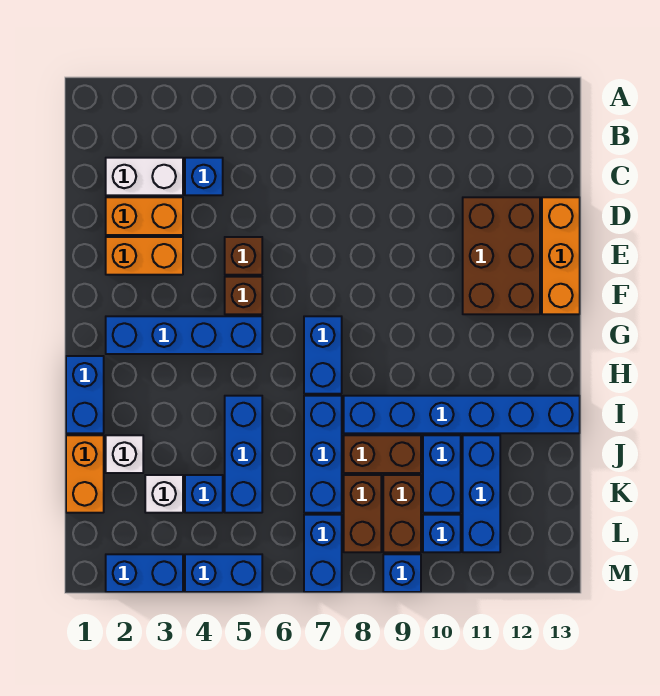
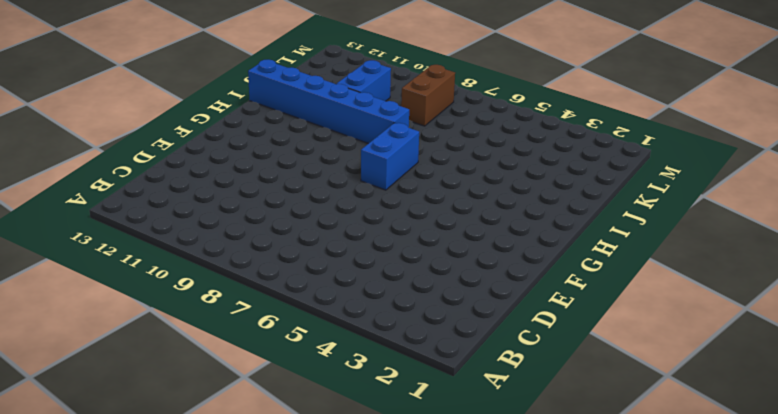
none -> white brick C2:C3 level 1
none -> blue brick C4 level 1
none -> orange brick D2:D3 level 1

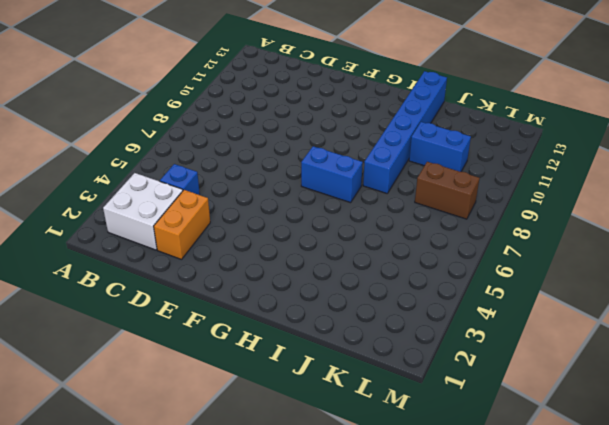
white brick B2:C3 level 1 -> white brick C2:C3 level 1
none -> brown brick D11:F12 level 1
none -> orange brick D13:F13 level 1
none -> orange brick E2:E3 level 1

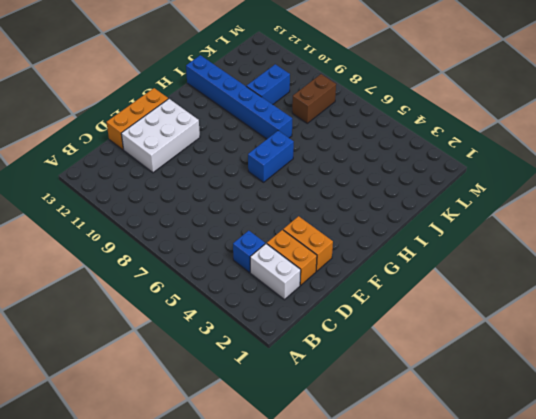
white brick D11:F12 level 1 -> brown brick D11:F12 level 1
none -> brown brick E5 level 1
none -> brown brick F5 level 1
none -> blue brick G2:G5 level 1

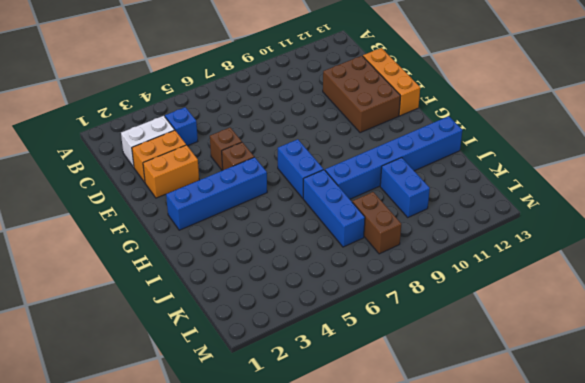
none -> blue brick H1:I1 level 1
none -> blue brick I5:K5 level 1
none -> orange brick J1:K1 level 1

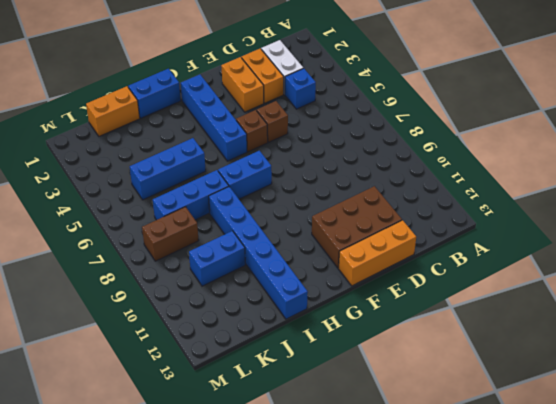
none -> white brick J2 level 1
none -> brown brick J8:J9 level 1
none -> blue brick J11:L11 level 1

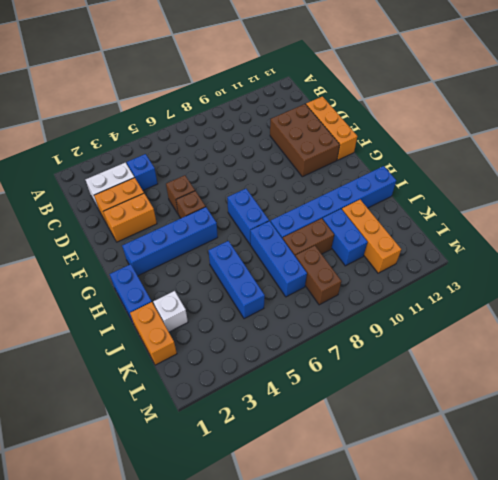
orange brick J11:L11 level 1 -> blue brick J11:L11 level 1
none -> white brick K3 level 1
none -> blue brick K4 level 1
none -> brown brick K9:L9 level 1

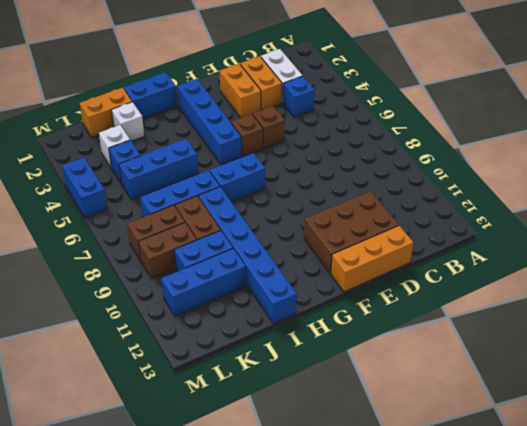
none -> blue brick L7:M7 level 1
none -> blue brick L10 level 1
none -> blue brick M2:M3 level 1

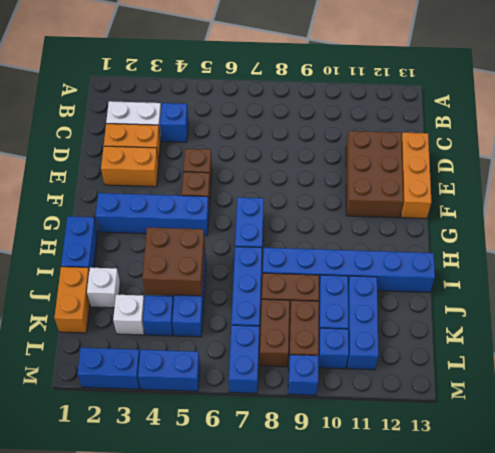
brown brick I4:J5 level 2 -> none

